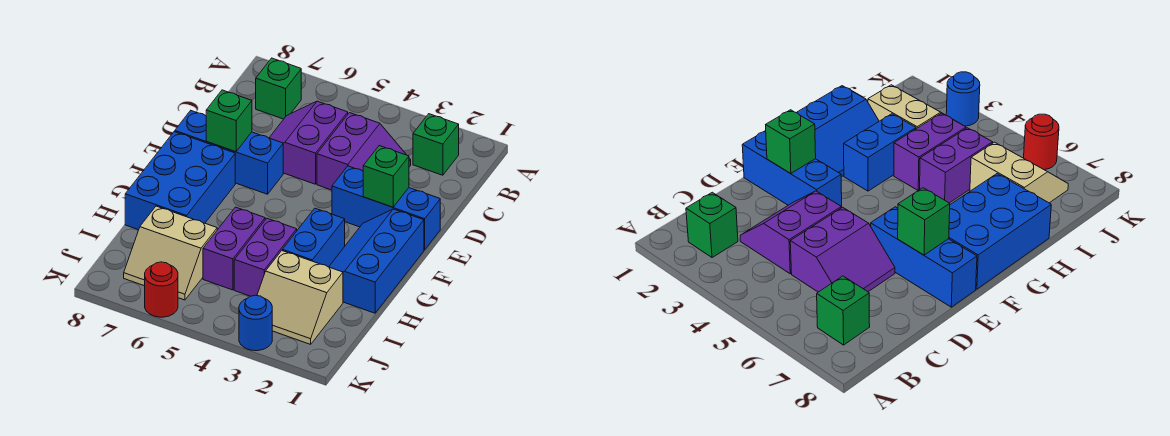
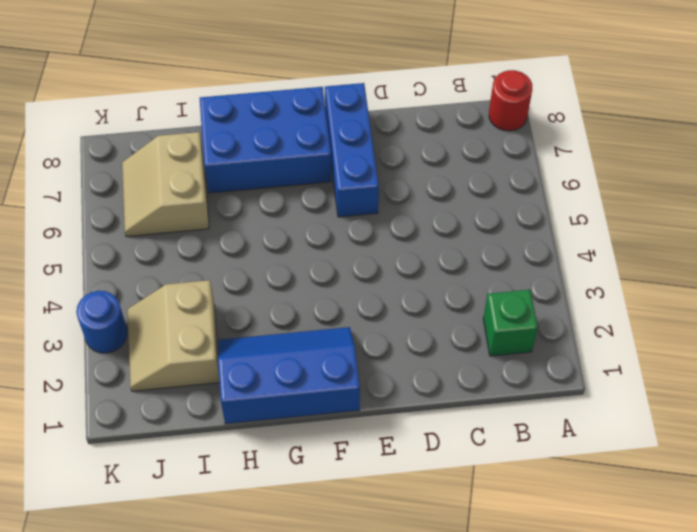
red round brick A8 level 1 -> red round brick K6 level 1
none -> green brick B7 level 1
none -> purple slope C3:D4 level 1 top 4
none -> purple slope C5:D6 level 1 top 5

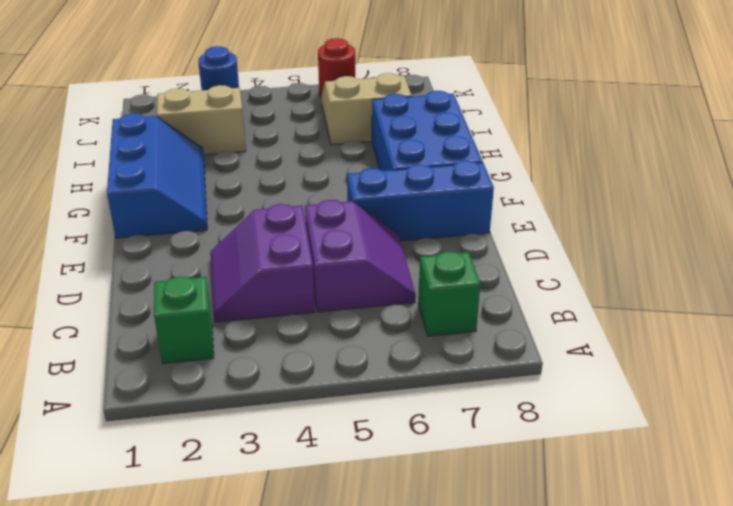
none -> blue brick E1:E3 level 1
none -> blue brick G3:H3 level 1
none -> purple brick H4:I4 level 1

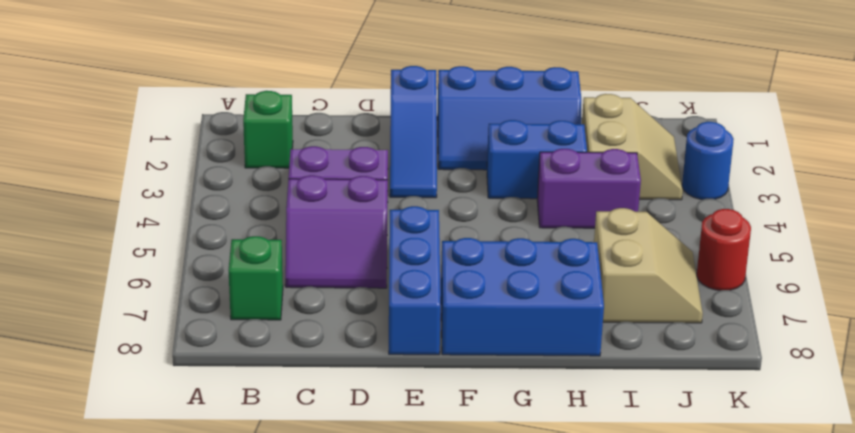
blue slope E1:E3 level 1 top 1 -> blue brick E1:E3 level 1
none -> purple brick H5:I5 level 1
none -> green brick E2 level 2
none -> green brick E7 level 2

